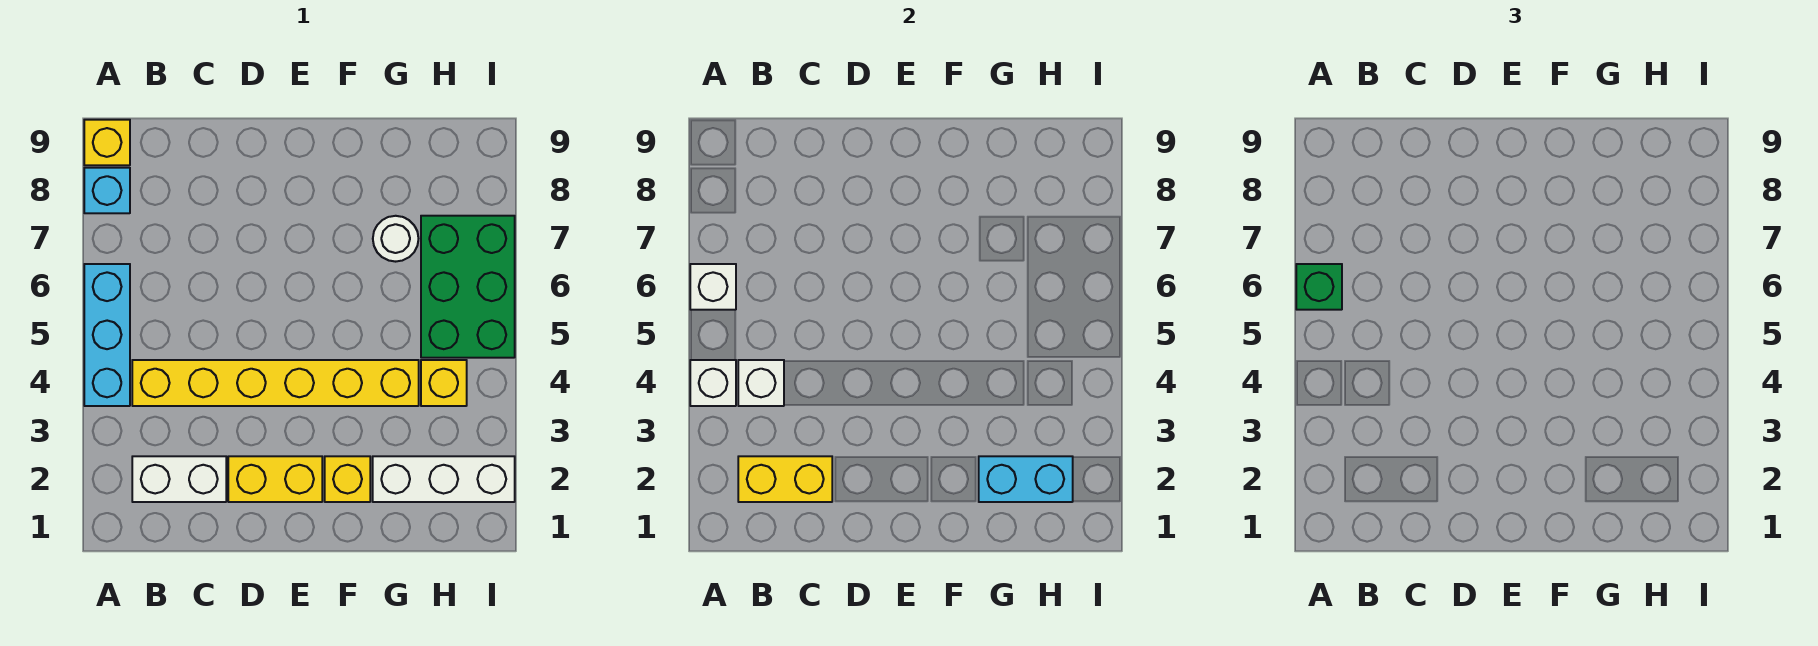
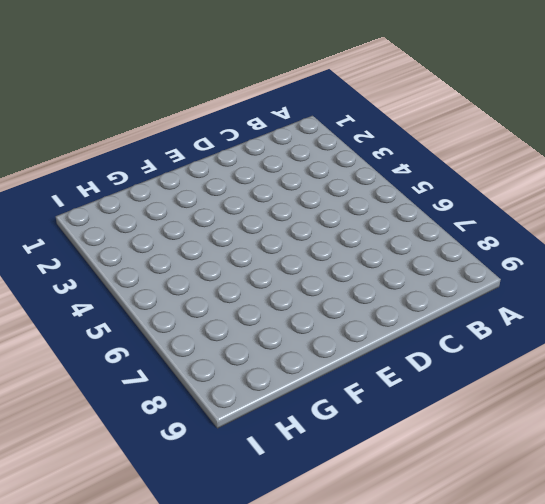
none -> cyan brick A4:A6 level 1
none -> cyan brick A8 level 1
none -> yellow brick A9 level 1

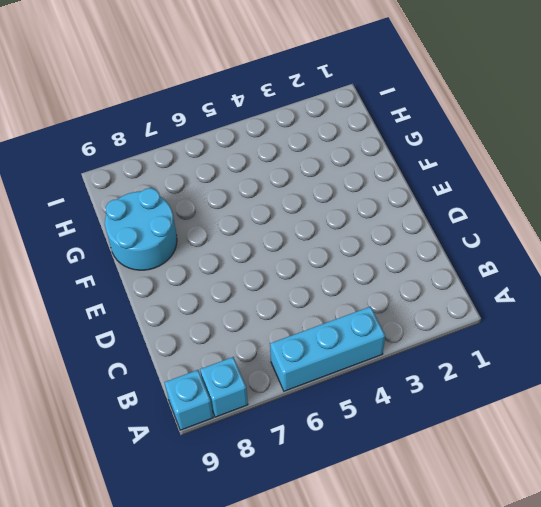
cyan brick A9 level 1 -> yellow brick A9 level 1
cyan round brick F8:G9 level 1 -> none
none -> white brick B2:C2 level 1
none -> yellow brick B4:G4 level 1
none -> yellow brick D2:E2 level 1

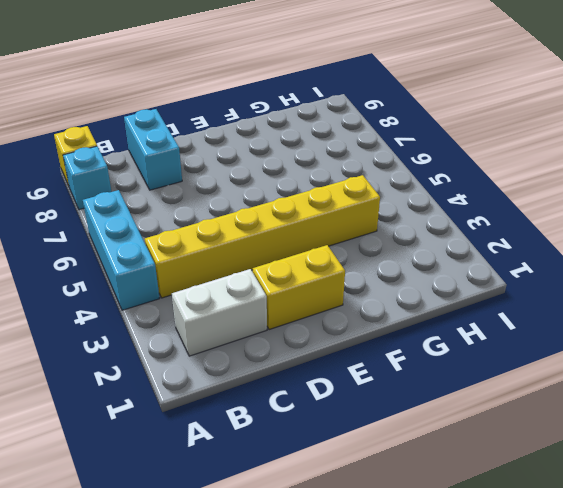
cyan brick C8:C9 level 1 -> cyan brick G2:H2 level 2
none -> yellow brick F2 level 1
none -> white brick G2:I2 level 1
none -> white round brick G7 level 1

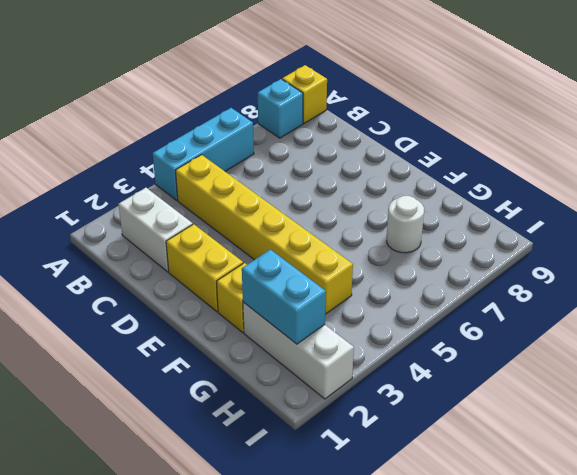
none -> yellow brick H4 level 1
none -> green brick H5:I7 level 1
none -> white brick A4 level 2

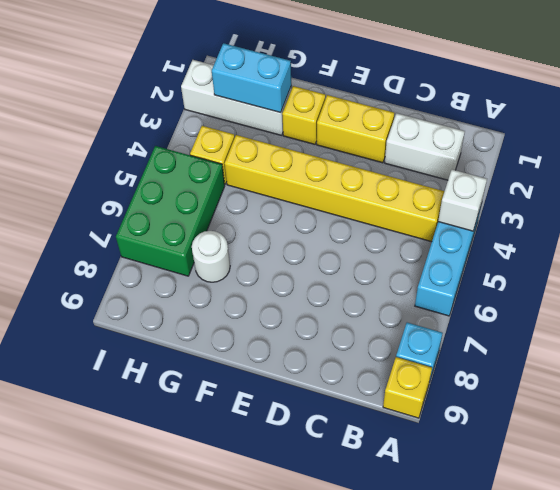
none -> white brick A6 level 2
none -> yellow brick B2:C2 level 2
none -> white brick B4 level 2

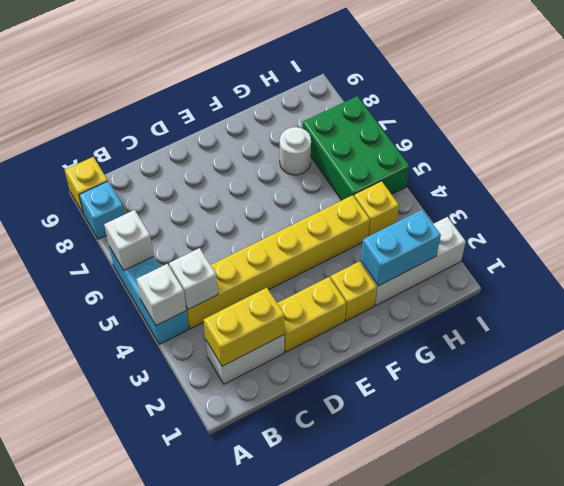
none -> green brick A6 level 3

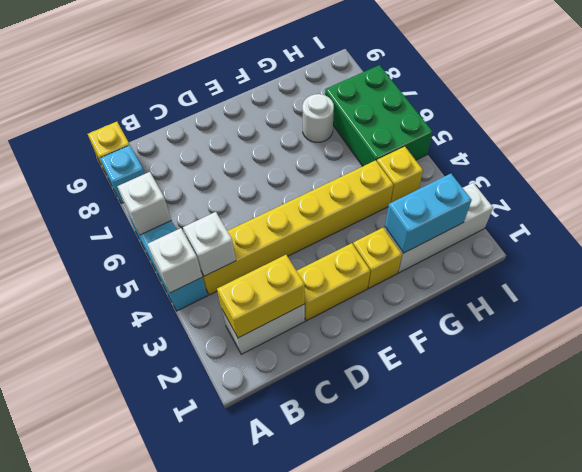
none -> green brick A6 level 3

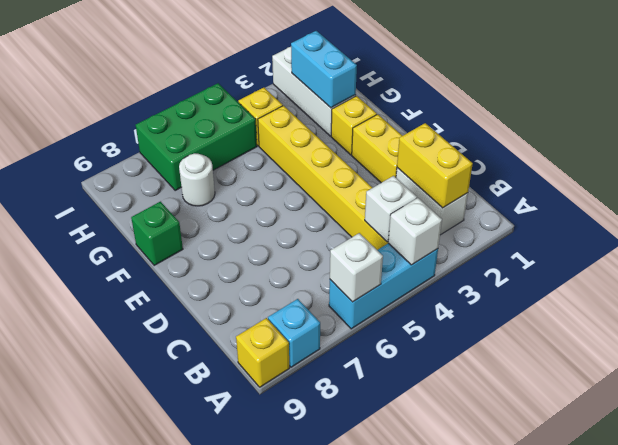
green brick F9 level 1 -> green brick A6 level 3

